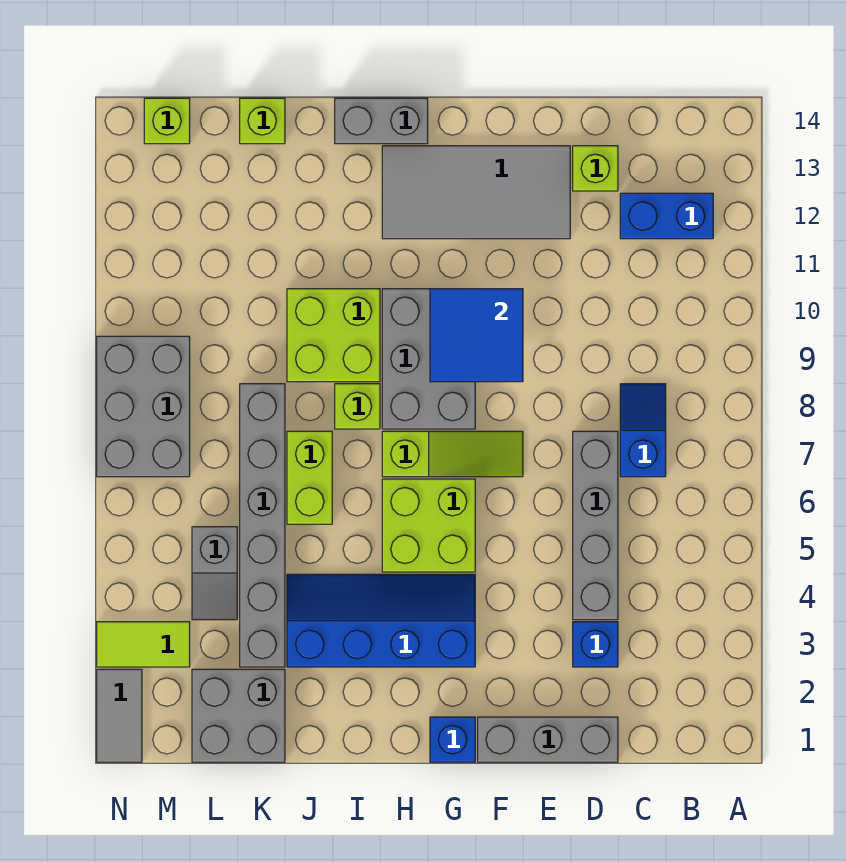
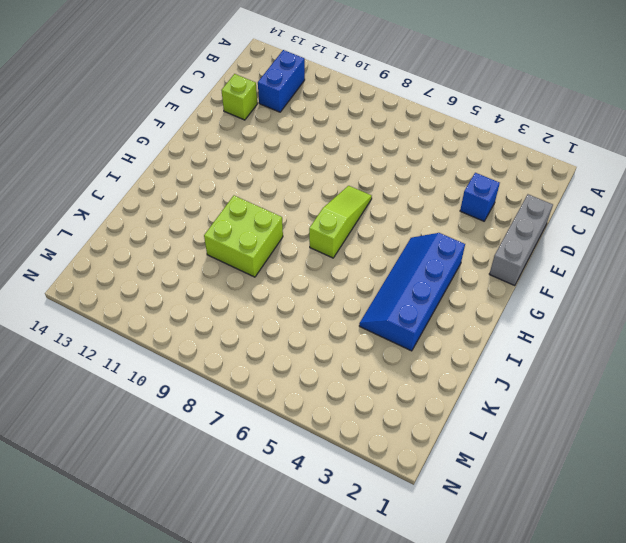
none -> blue slope C7:C8 level 1 top 7
none -> grey brick D4:D7 level 1
none -> grey tile E12:H13 level 1

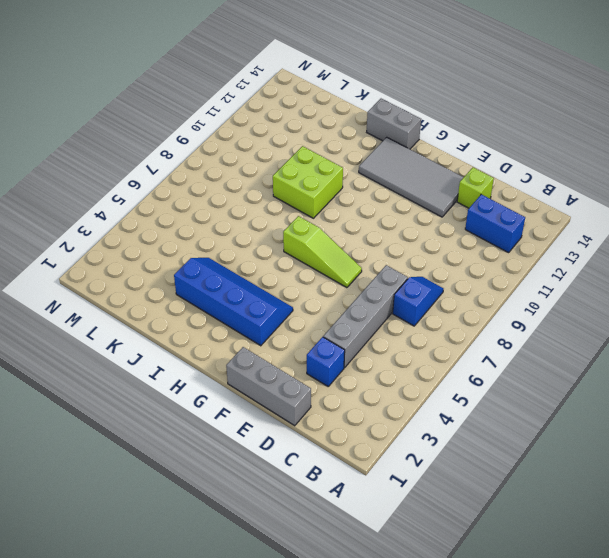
none -> blue brick G1 level 1
none -> lime brick G5:H6 level 1
none -> grey brick G8:H10 level 1

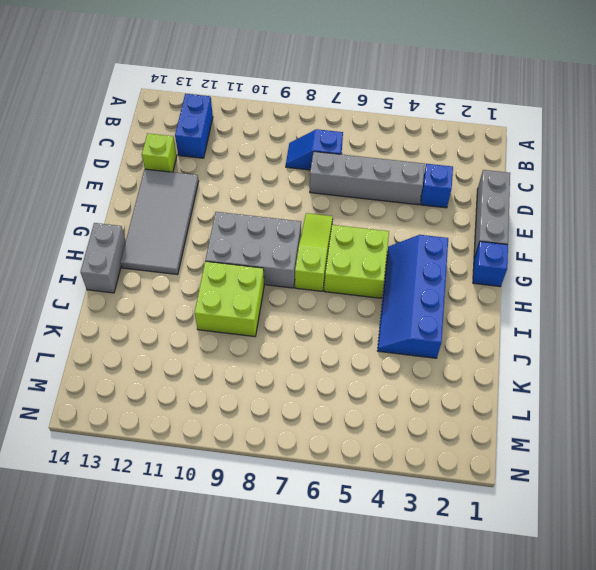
none -> lime brick I8 level 1
none -> lime brick J6:J7 level 1
none -> grey brick K1:L2 level 1

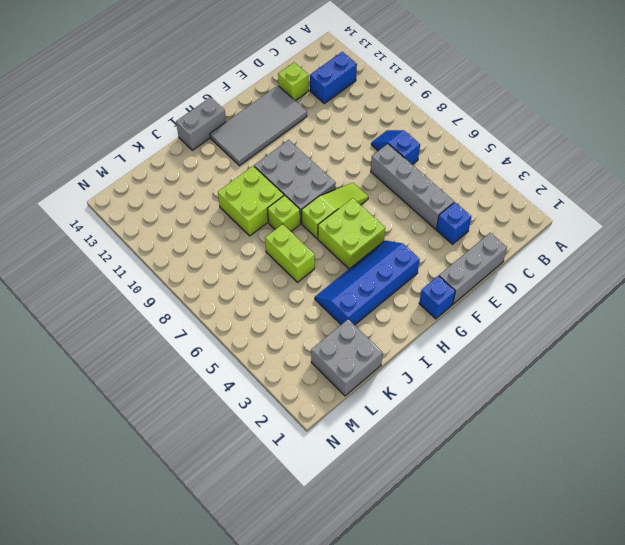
none -> grey brick K3:K8 level 1
none -> lime brick K14 level 1
none -> grey slope L4:L5 level 1 top 5

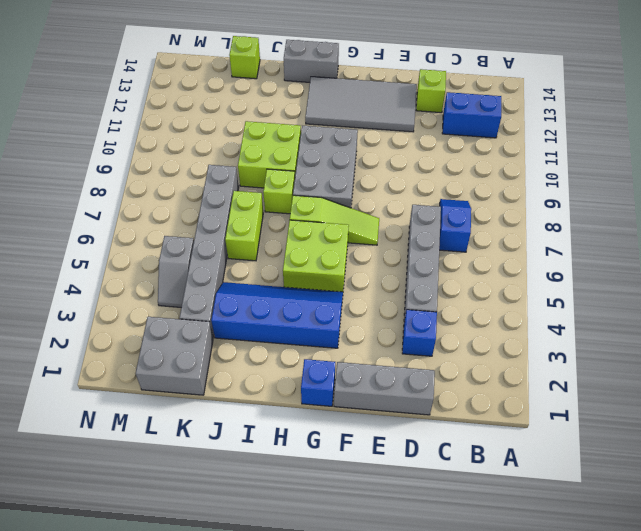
none -> lime tile M3:N3 level 1
none -> grey brick M7:N9 level 1
none -> lime brick M14 level 1

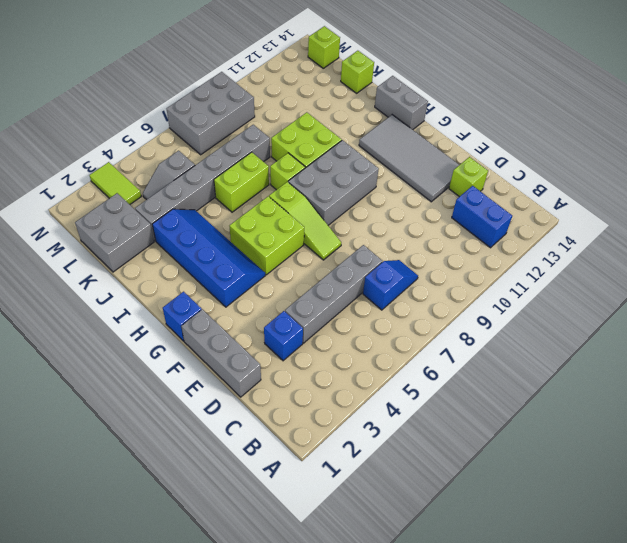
none -> grey tile N1:N2 level 1
none -> blue tile F9:G10 level 2

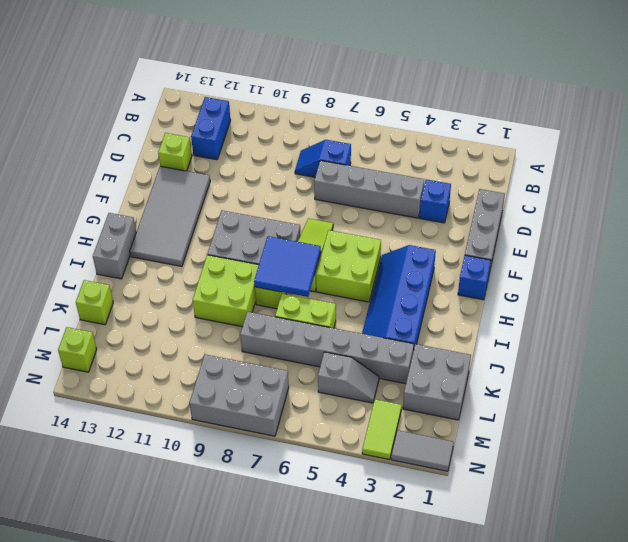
blue tile H7:I8 level 2 -> blue tile F9:G10 level 2

